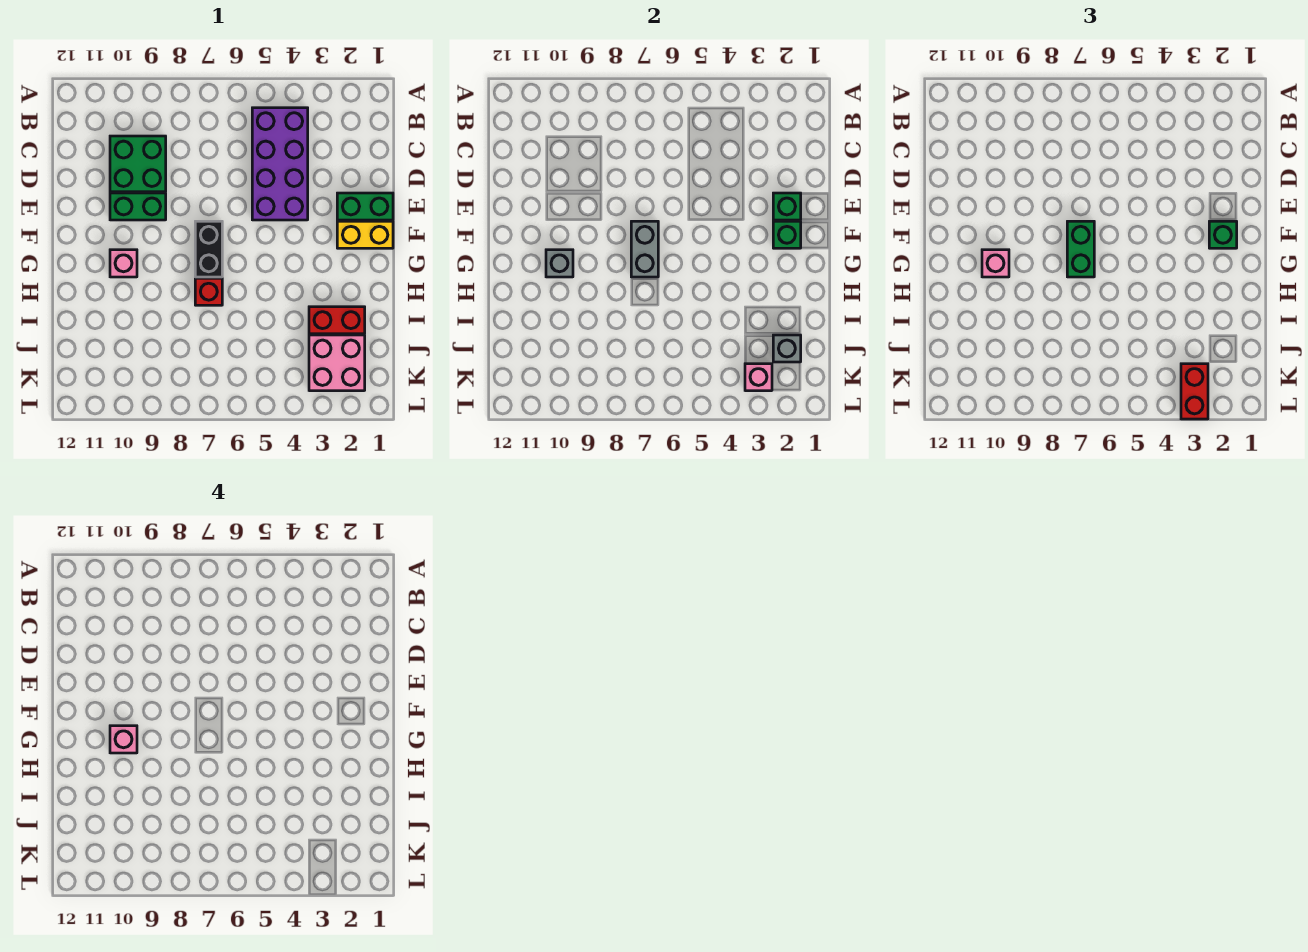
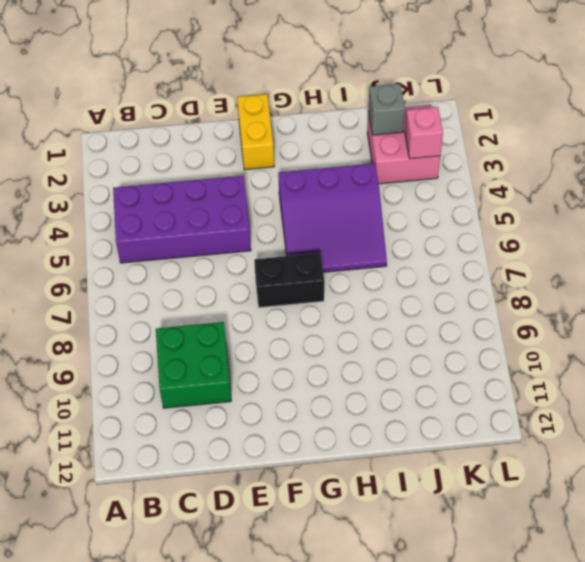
purple slope G4:I6 level 1 top 4 -> none
none -> green brick E1:E2 level 1
none -> green brick E9:E10 level 1
none -> pink brick G10 level 1

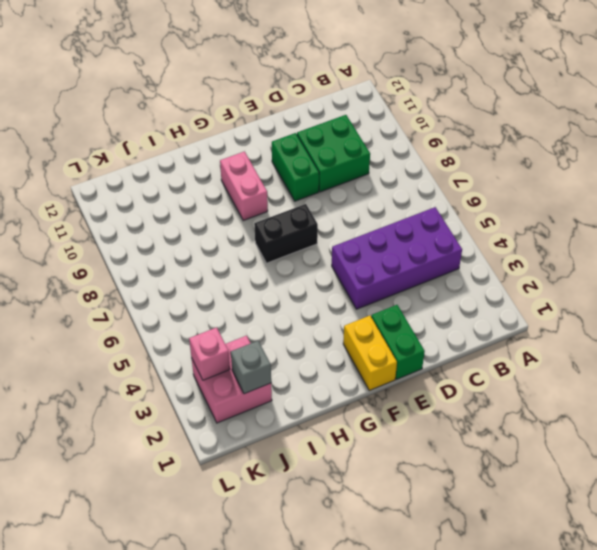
pink brick G9:G10 level 1 -> pink brick G10 level 1
none -> red brick H7 level 1
none -> red brick I2:I3 level 1
none -> green brick E2 level 2

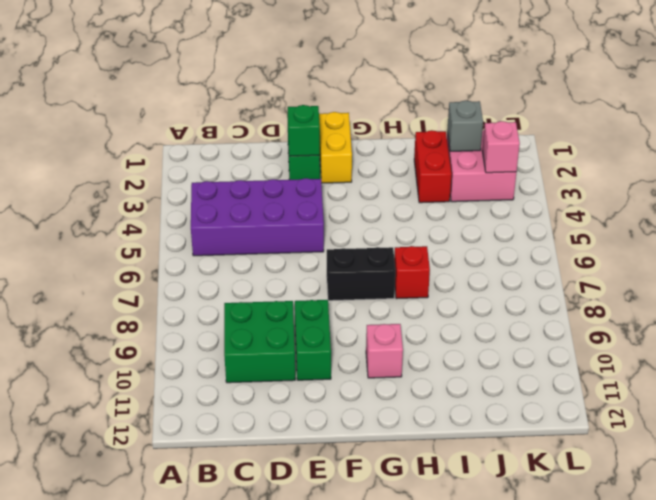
none -> green brick F2 level 2
none -> grey brick F7:G7 level 2
none -> grey brick G10 level 2

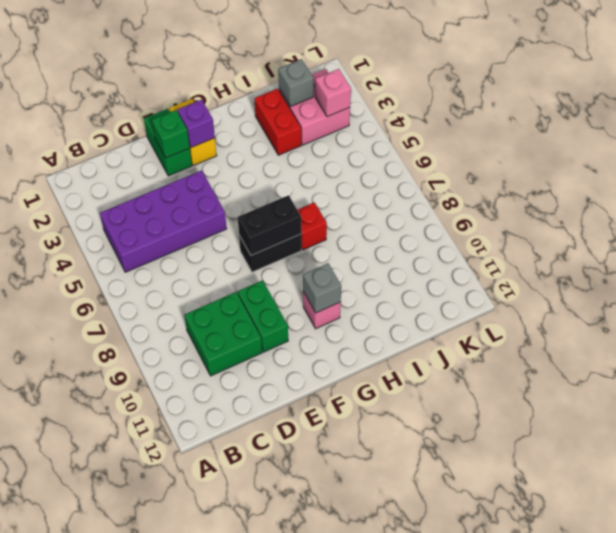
purple brick F2 level 2 -> green brick F2 level 2
black brick F7:G7 level 2 -> grey brick F7:G7 level 2
none -> green brick F2 level 3
none -> green brick F7:G7 level 3
none -> pink brick G10 level 3

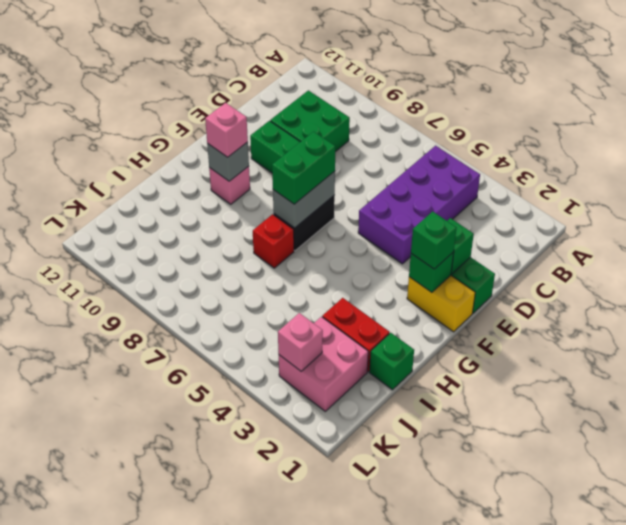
green brick I1 level 1 -> none
none -> grey brick J2 level 2
none -> red brick K3:L3 level 3
none -> pink brick G10 level 4

